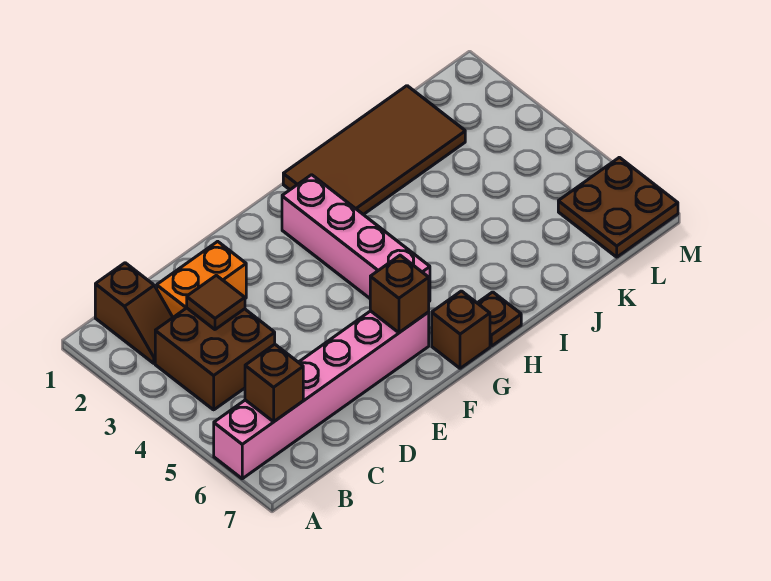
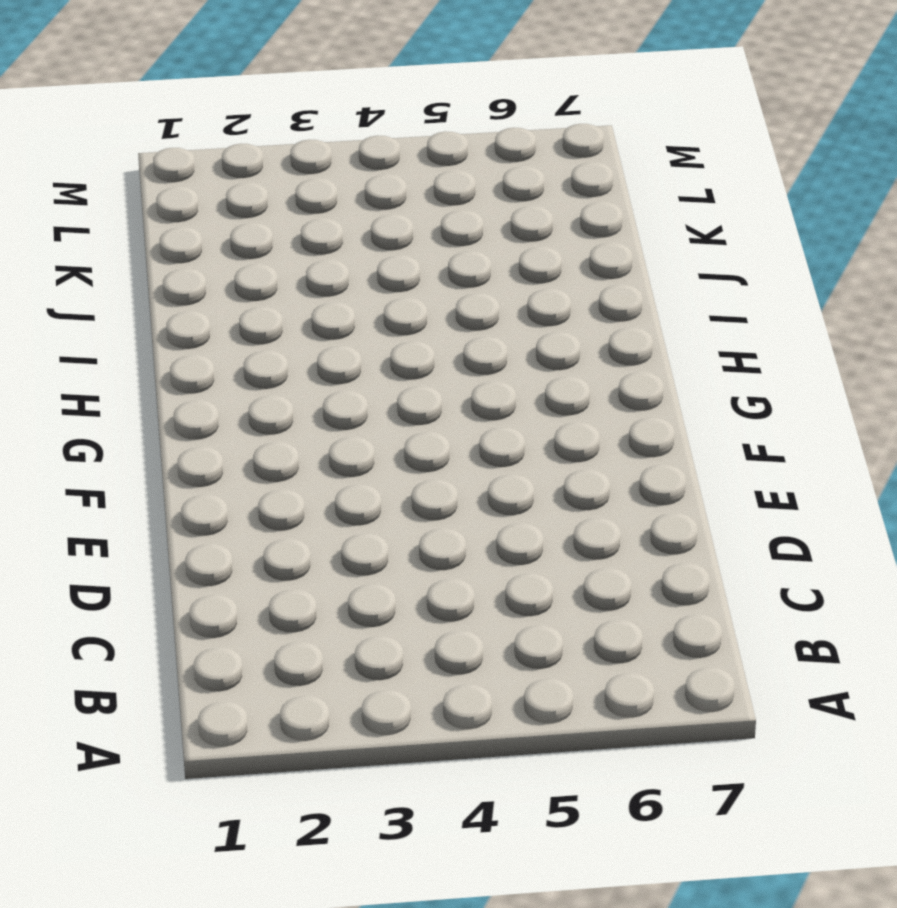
none -> pink brick A6:F6 level 1
none -> brown slope B1:B2 level 1 top 1
none -> brown brick B3:C4 level 1

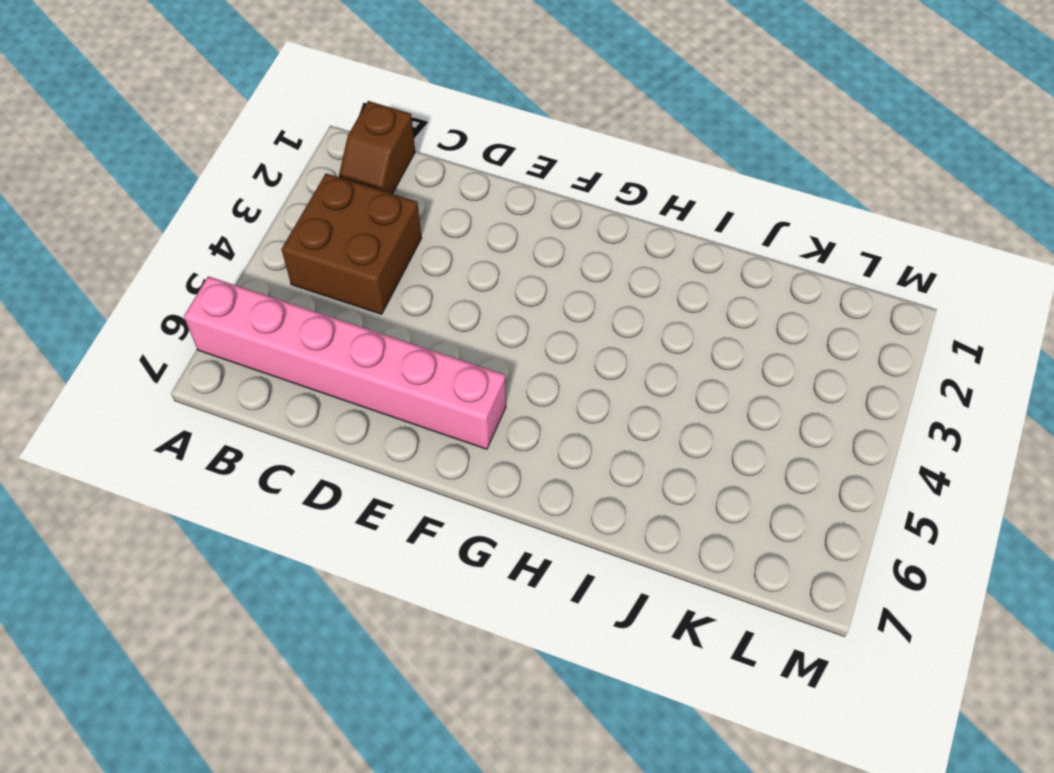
none -> orange brick C2:D2 level 1
none -> pink brick G2:G5 level 1
none -> brown brick G7 level 1

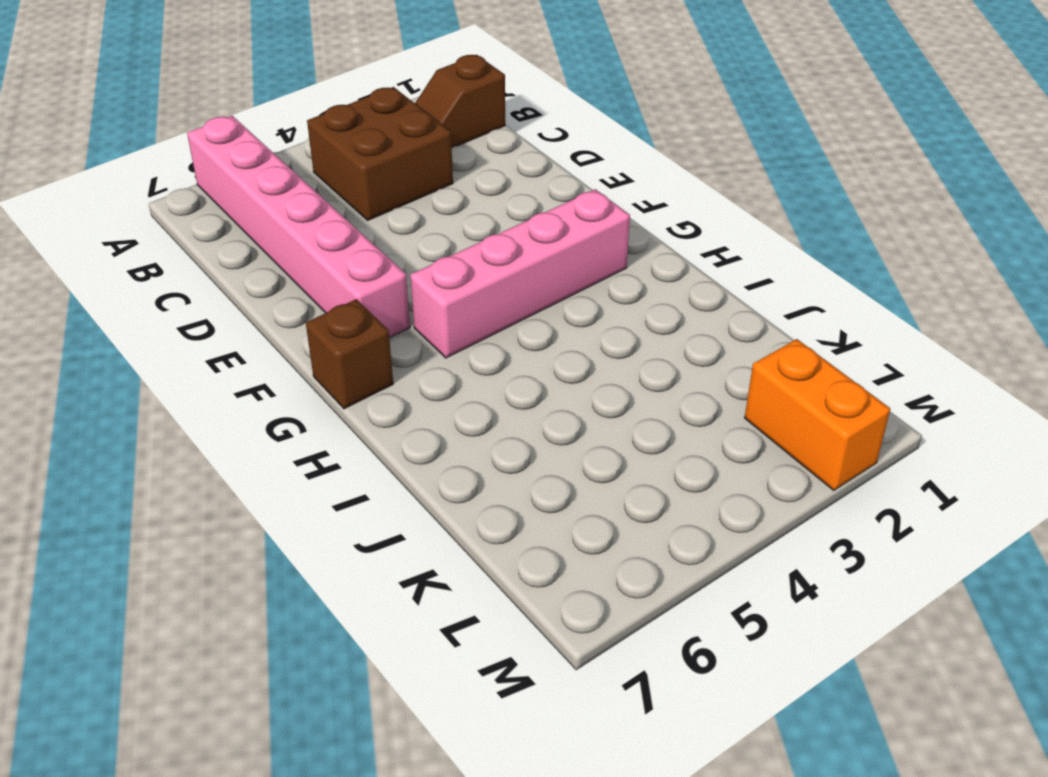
orange brick L2:M2 level 1 -> orange brick C2:D2 level 1
none -> brown tile H1:K2 level 1
none -> brown plate H7 level 1
none -> brown plate L6:M7 level 1

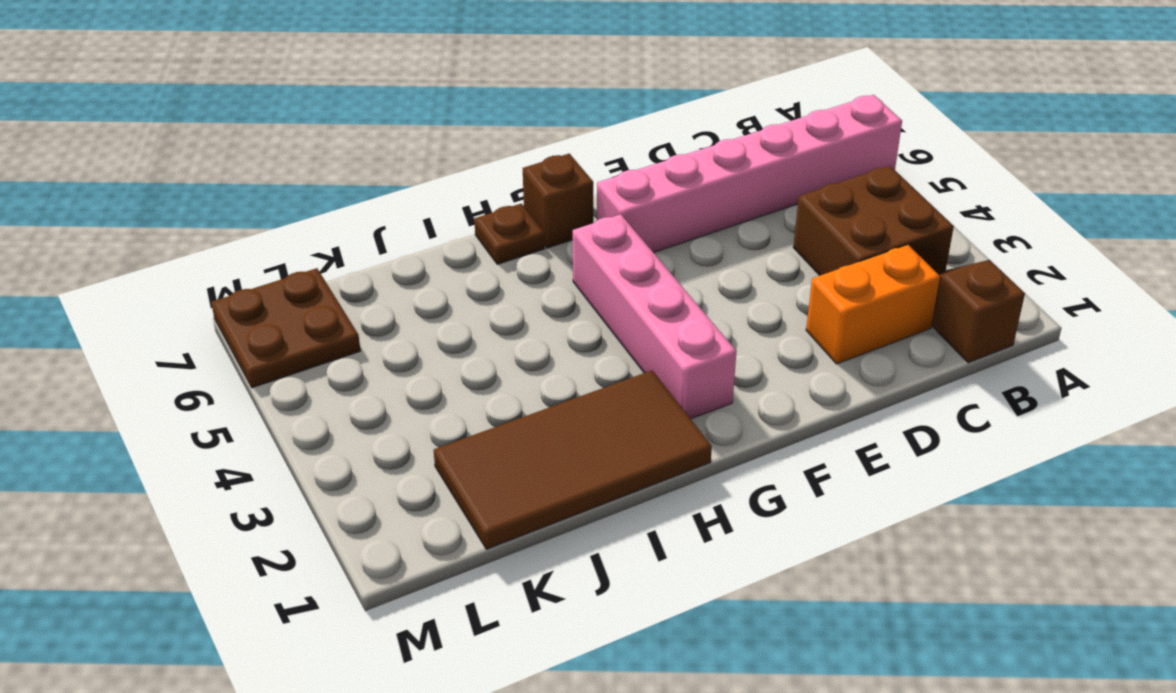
none -> brown brick B6 level 2
none -> brown tile C3 level 2
none -> brown brick F6 level 2

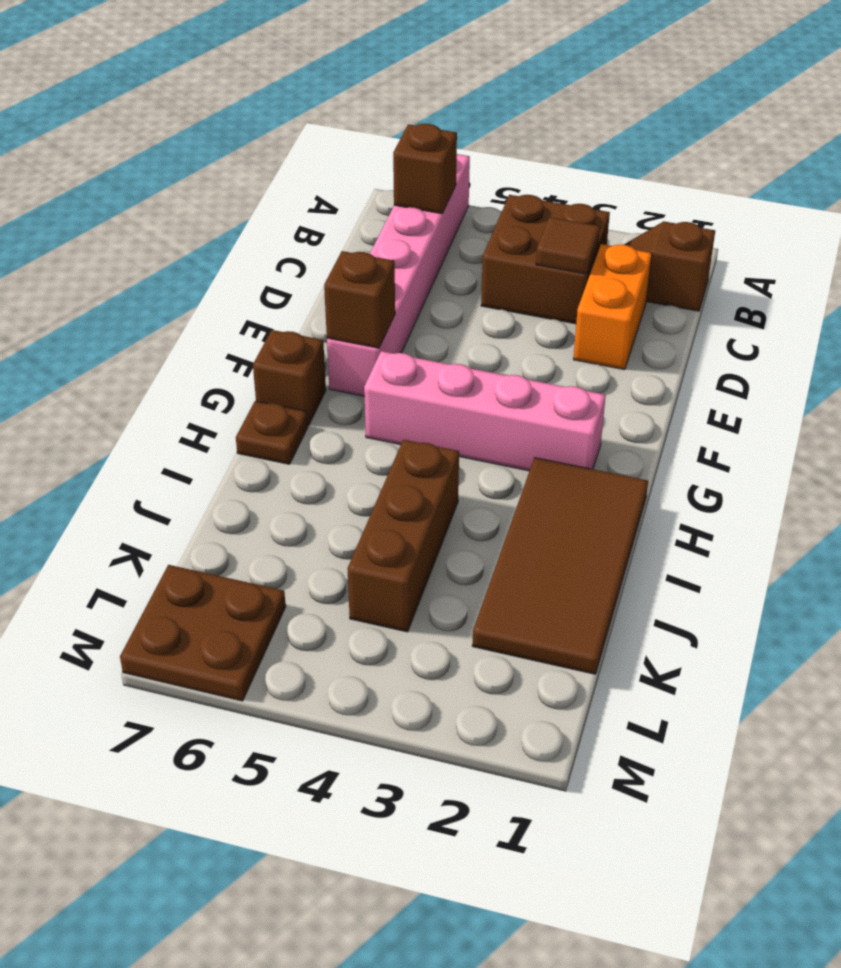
brown brick I4:K4 level 1 -> none

